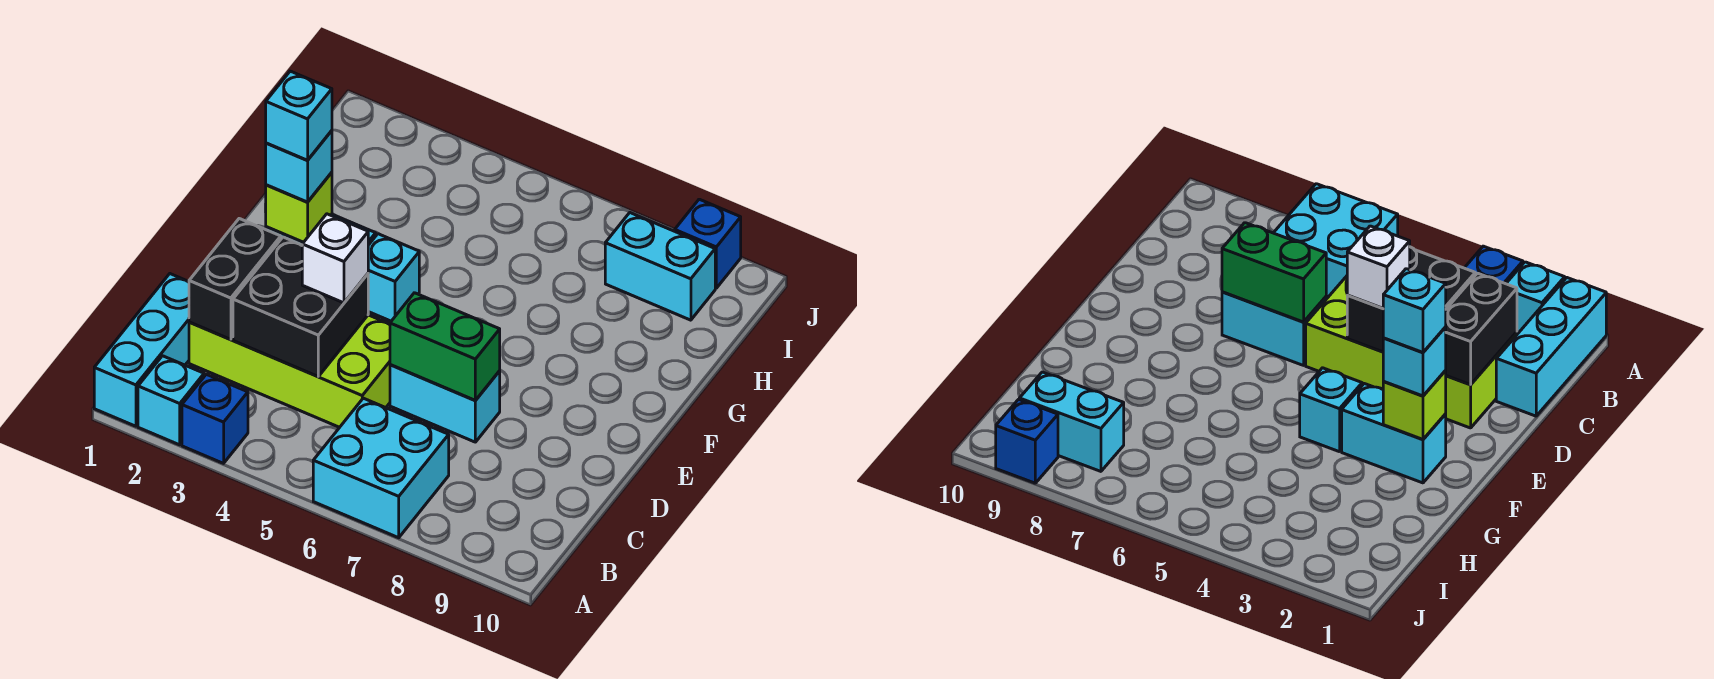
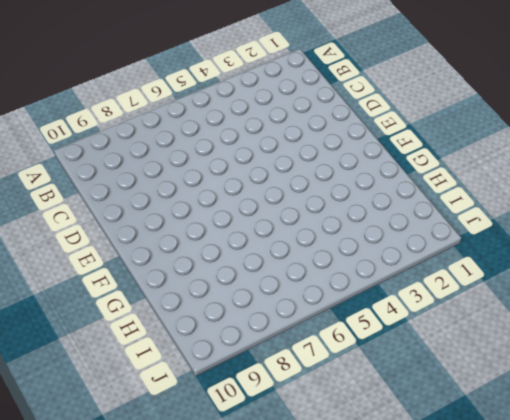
none -> cyan brick A1:C1 level 1
none -> cyan brick A2 level 1
none -> blue brick A3 level 1

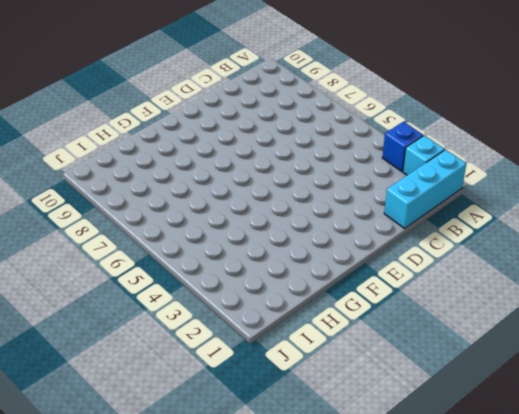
none -> cyan brick A6:B7 level 1
none -> lime brick C2:D5 level 1
none -> cyan brick D6:D7 level 1

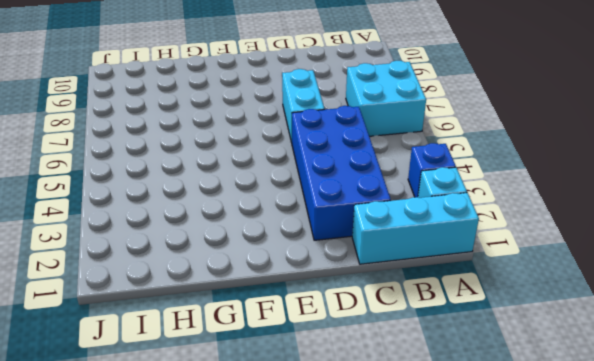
blue brick C2:D5 level 1 -> lime brick C2:D5 level 1
none -> cyan brick F2:F3 level 1
none -> cyan brick F4 level 1
none -> cyan brick I8:I9 level 1

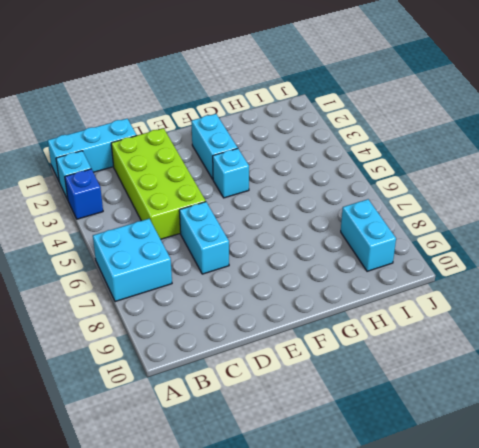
none -> blue brick J9 level 1
none -> black brick C2:D2 level 2
none -> black brick C3:D4 level 2

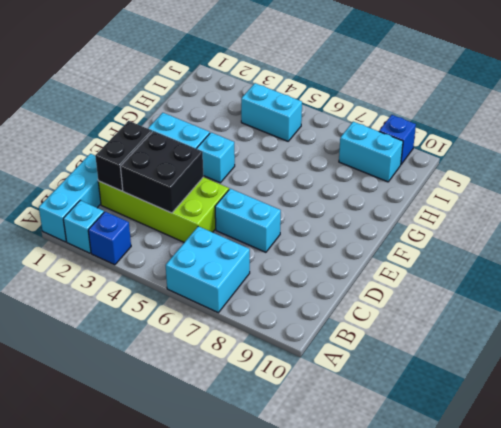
cyan brick I4:I5 level 1 -> none
none -> green brick D6:D7 level 2
none -> lime brick F2 level 2
none -> white brick D4 level 3

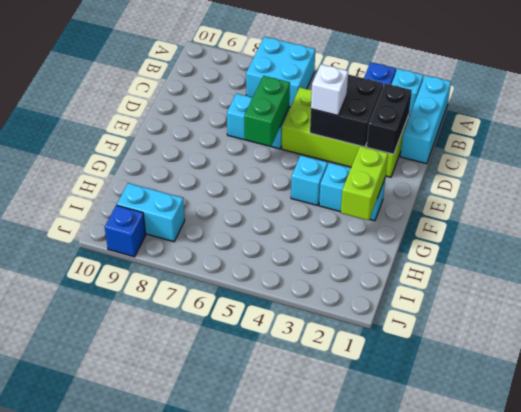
green brick D6:E6 level 2 -> green brick D6:D7 level 2
lime brick F2:G2 level 2 -> lime brick F2 level 2
none -> cyan brick F2 level 3
none -> cyan brick F2 level 4

